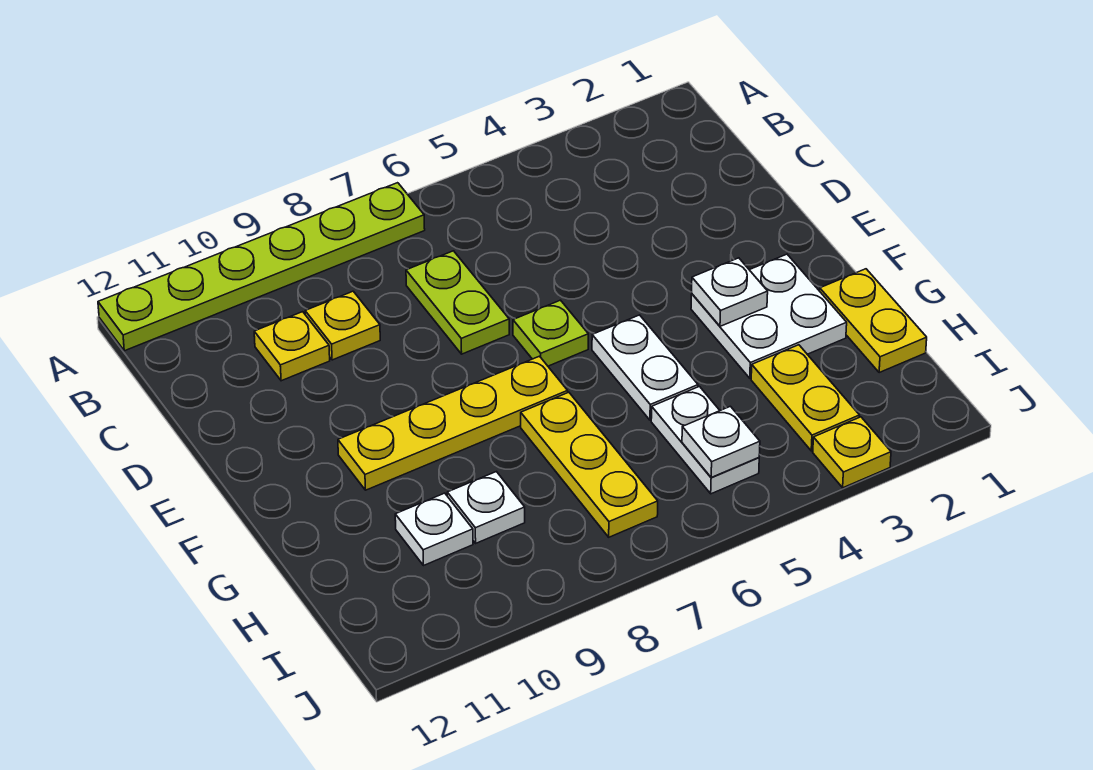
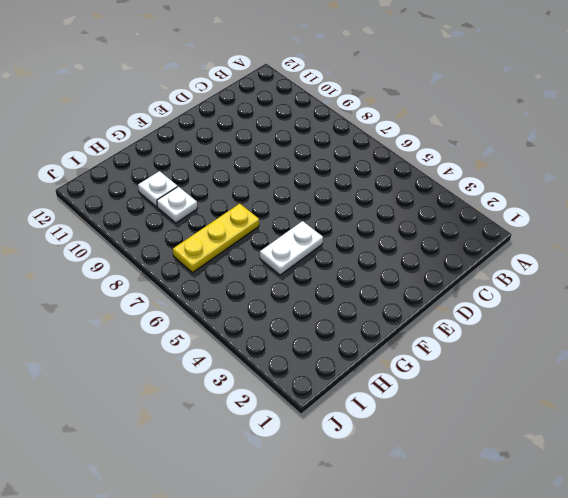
none -> lime plate A7:A12 level 1
none -> lime plate C7:D7 level 1
none -> yellow plate C9 level 1

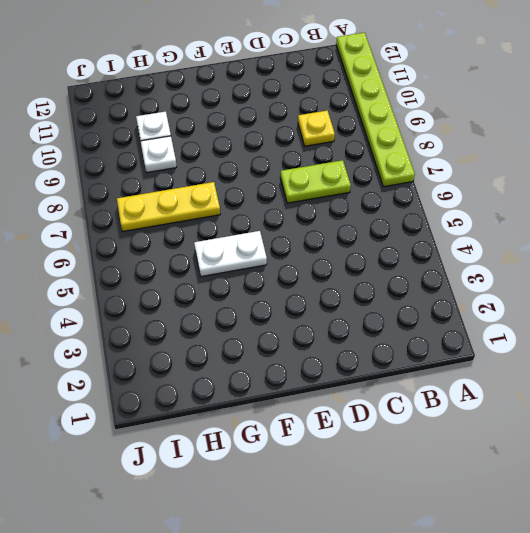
none -> yellow plate C10 level 1
none -> lime plate E6 level 1
none -> white plate F2:G3 level 1

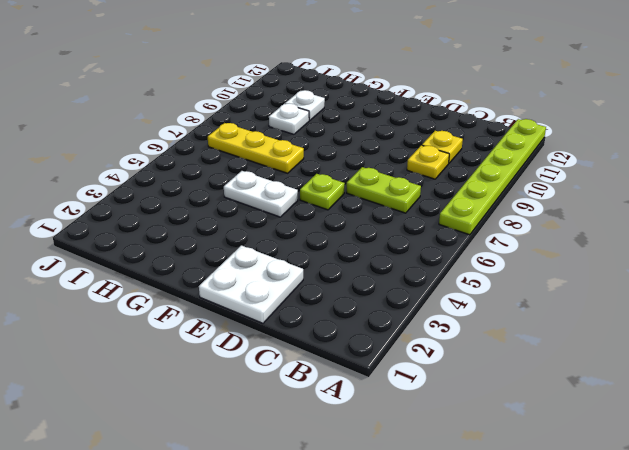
white plate D1:E2 level 1 -> white plate F2:G3 level 1
none -> yellow plate F7:F10 level 1
none -> yellow plate G1:H1 level 1
none -> yellow plate H3:I3 level 1

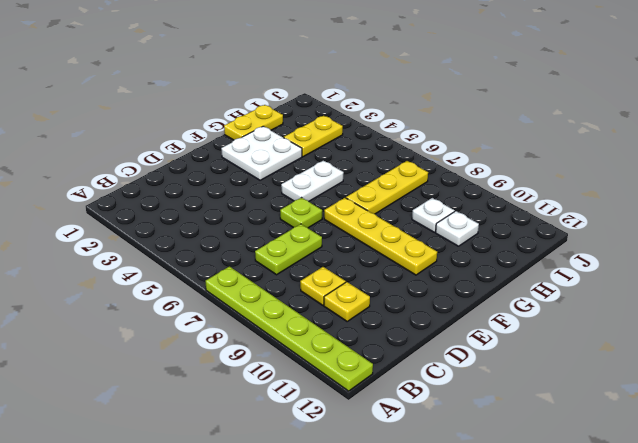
none -> white plate H5:I5 level 1
none -> yellow plate J3 level 1
none -> white plate F3 level 2

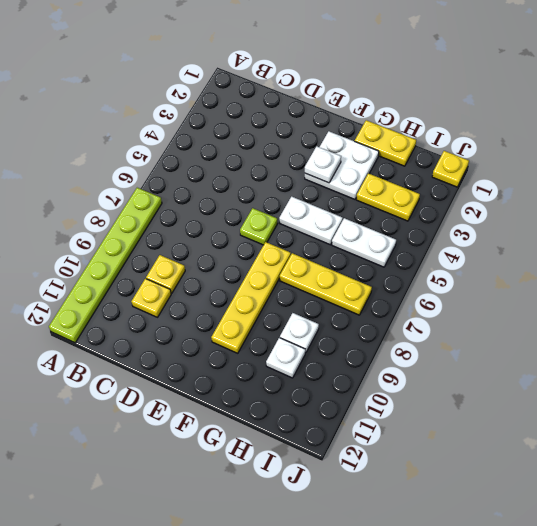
yellow plate J1 level 1 -> yellow plate J3 level 1
none -> lime plate C7:D7 level 1
none -> white plate I5 level 2

